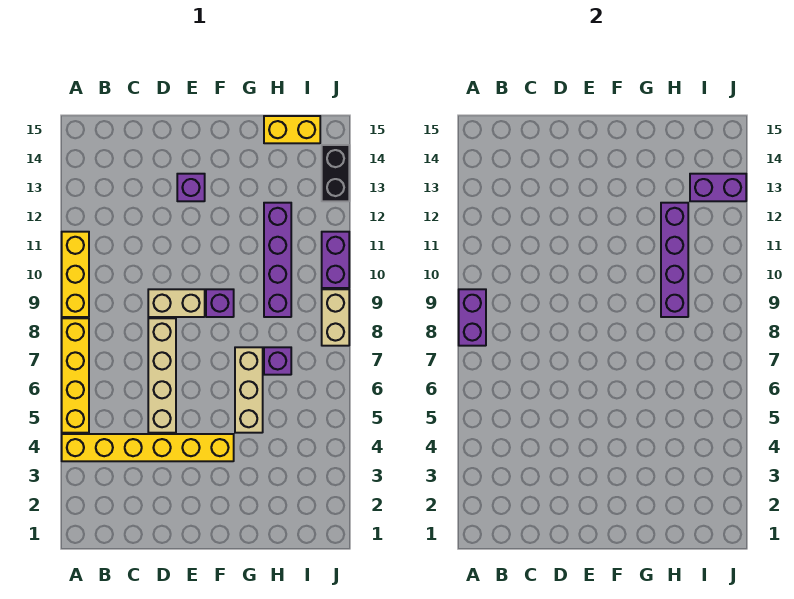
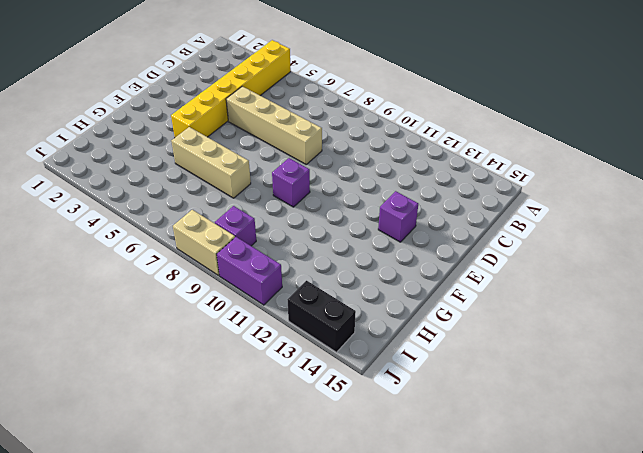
purple brick I9 level 1 -> purple brick H7 level 1
none -> yellow brick A5:A8 level 1
none -> yellow brick A9:A11 level 1
none -> tan brick D9:E9 level 1

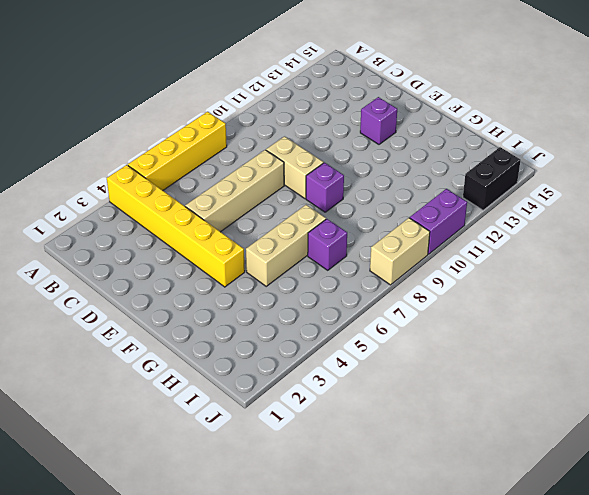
none -> yellow brick A9:A11 level 1
none -> purple brick H9:H12 level 1
none -> yellow brick H15:I15 level 1

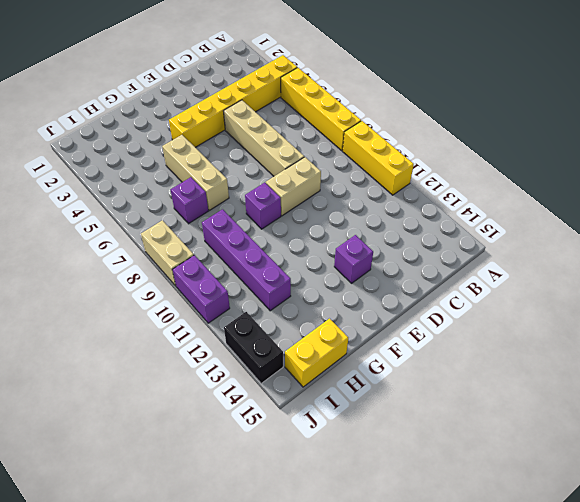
none -> purple brick A8:A9 level 2
none -> purple brick H9:H12 level 2
none -> purple brick I13:J13 level 2

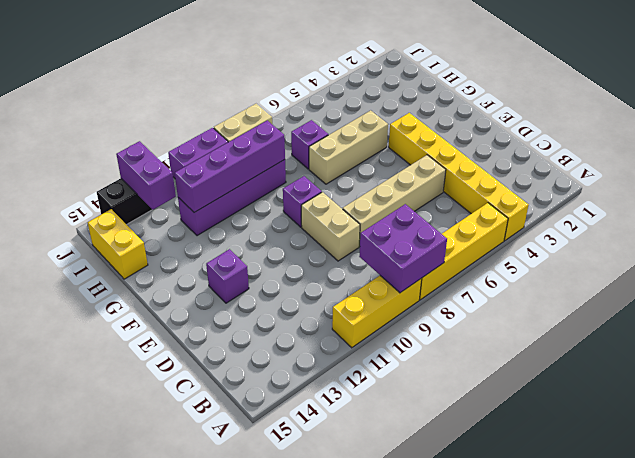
purple brick A8:B9 level 2 -> purple brick A8:A9 level 2

